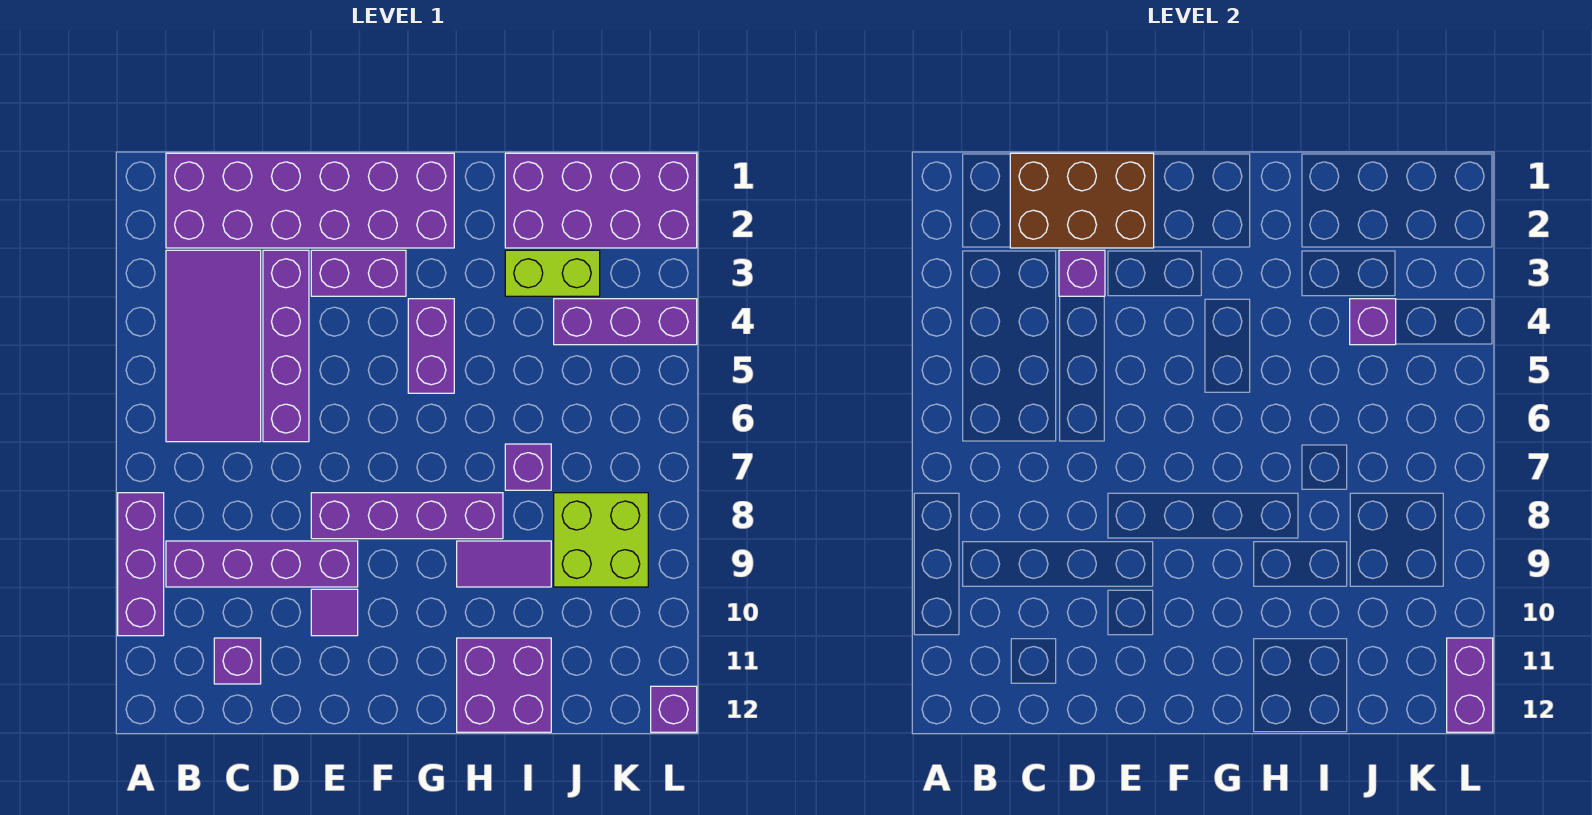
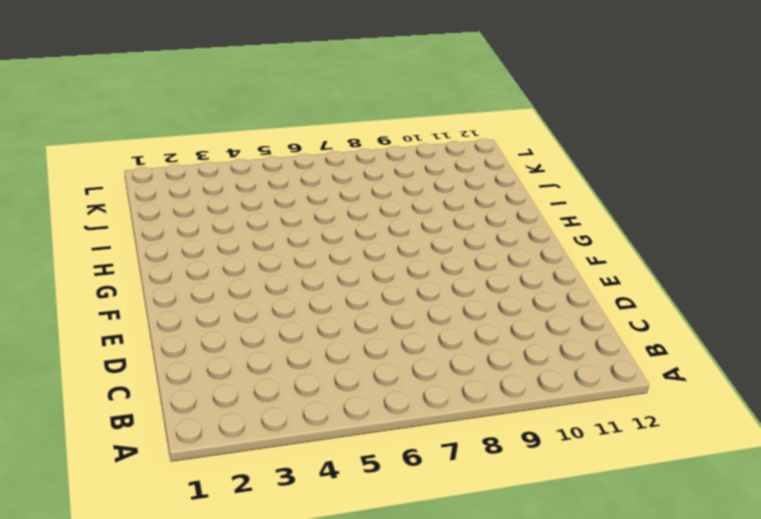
none -> purple brick A8:A10 level 1
none -> purple brick B1:G2 level 1
none -> purple tile B3:C6 level 1

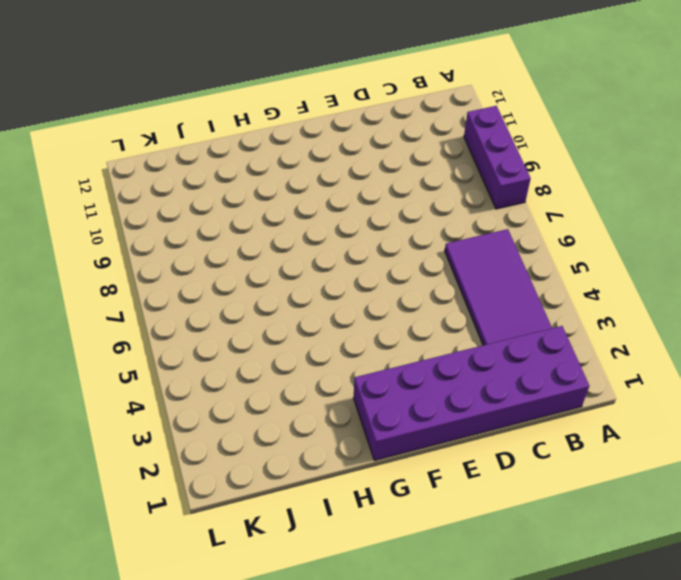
none -> purple brick B9:E9 level 1
none -> purple brick C11 level 1
none -> purple brick D3:D6 level 1

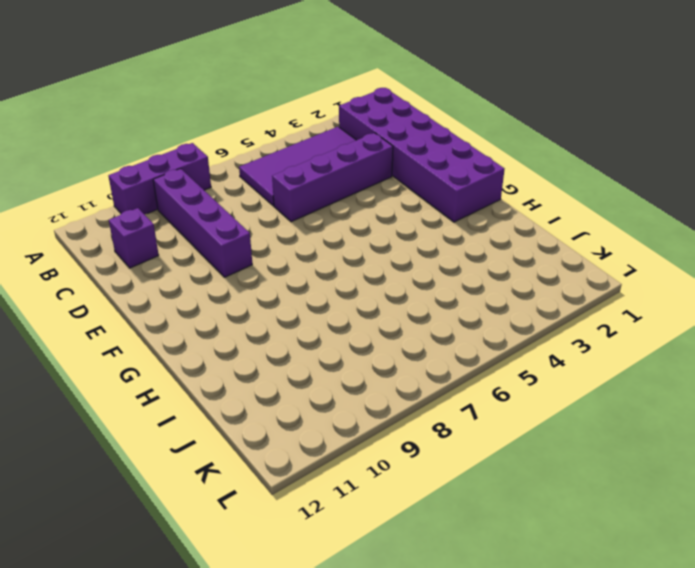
none -> purple brick E3:F3 level 1
none -> purple brick E8:H8 level 1
none -> purple tile E10 level 1

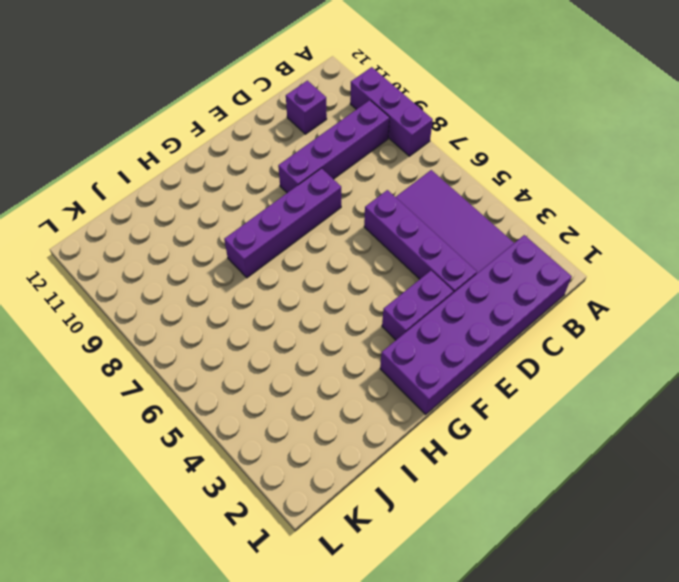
none -> purple tile E10 level 1
none -> purple brick G4:G5 level 1
none -> purple tile H9:I9 level 1

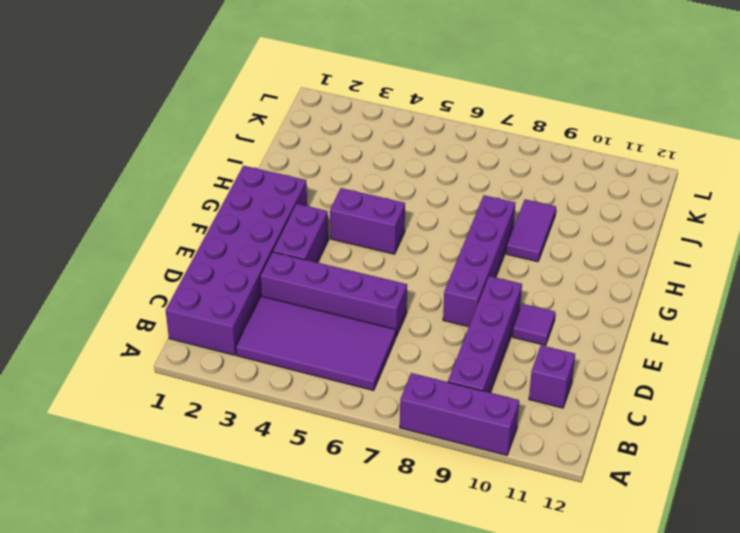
none -> purple brick H11:I12 level 1
none -> purple brick I1:L2 level 1
none -> lime brick I3:J3 level 1

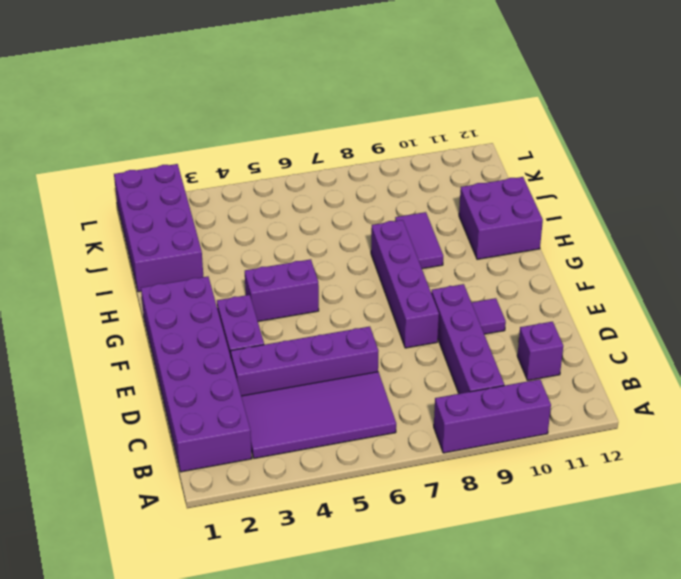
none -> lime brick I3:J3 level 1
none -> purple brick I7 level 1
none -> purple brick J4:L4 level 1

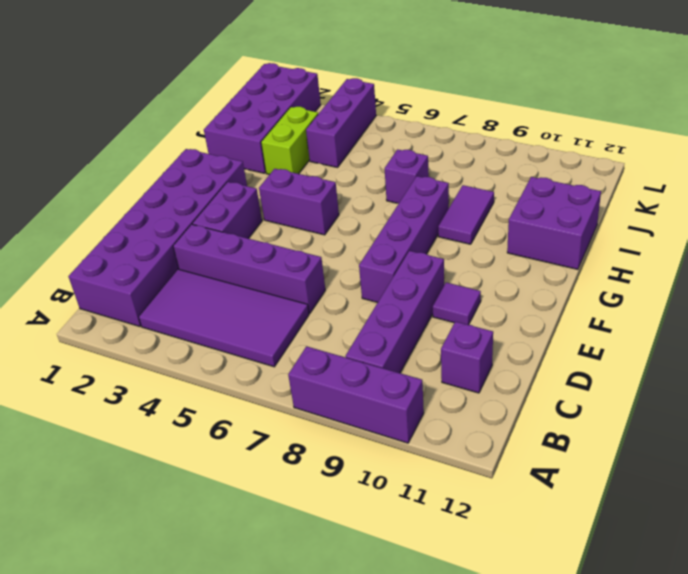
none -> lime brick J8:K9 level 1
none -> purple brick L12 level 1
none -> brown brick C1:E2 level 2

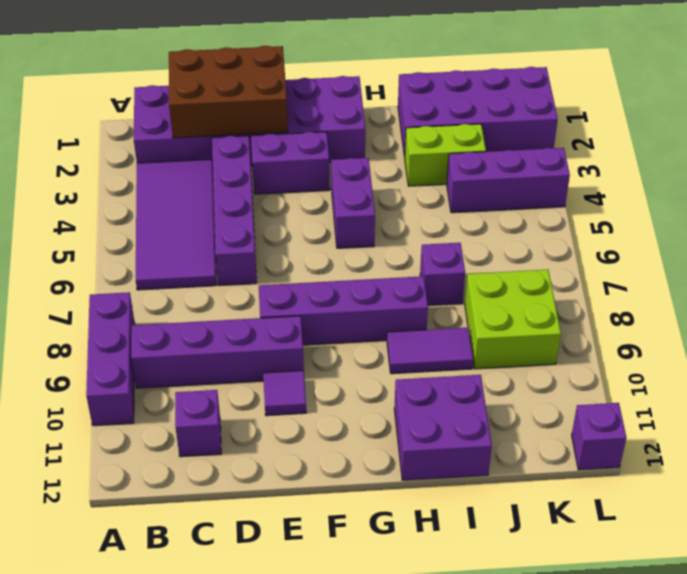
none -> purple brick D3 level 2
none -> purple brick J4 level 2
none -> purple brick L11:L12 level 2

